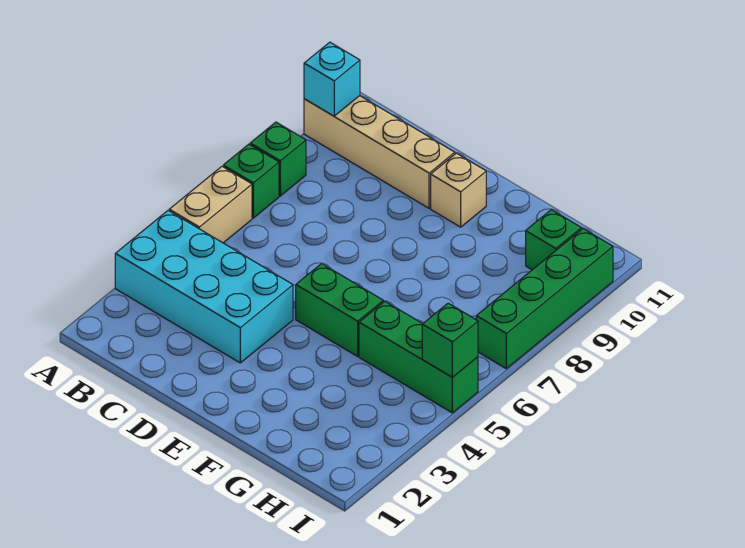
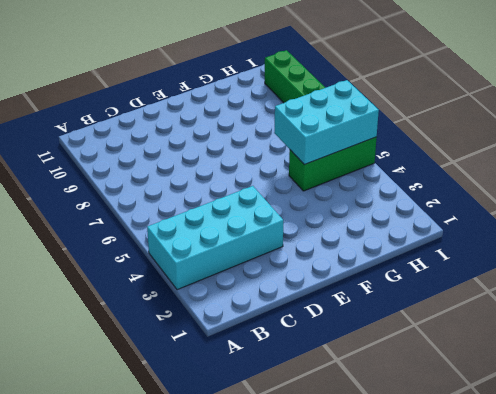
cyan brick G5:I6 level 2 -> green brick I5 level 2
none -> tan brick A5:A6 level 1
none -> green brick A7 level 1
none -> green brick A8 level 1

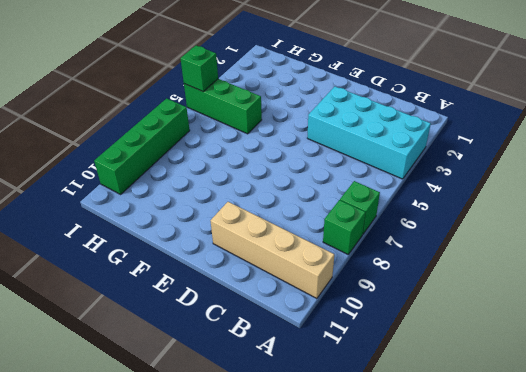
none -> tan brick A5:A6 level 1
none -> green brick E5:F5 level 1
none -> tan brick E10 level 1

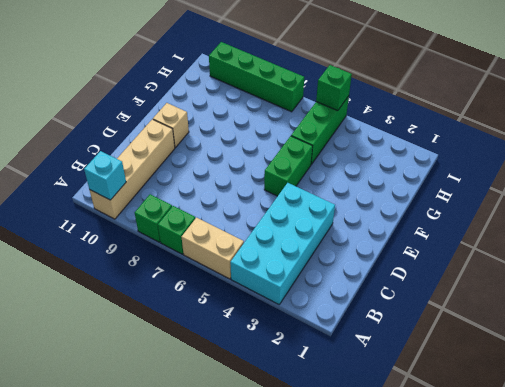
none -> green brick H10 level 1

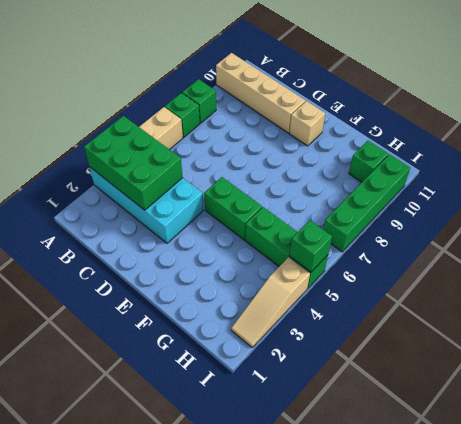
green brick A3:C4 level 2 -> none
tan slope I2:I4 level 1 top 4 -> none
none -> cyan brick A10 level 2

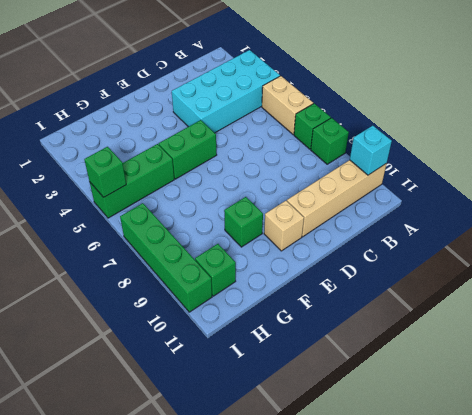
green brick F9 level 1 -> none

